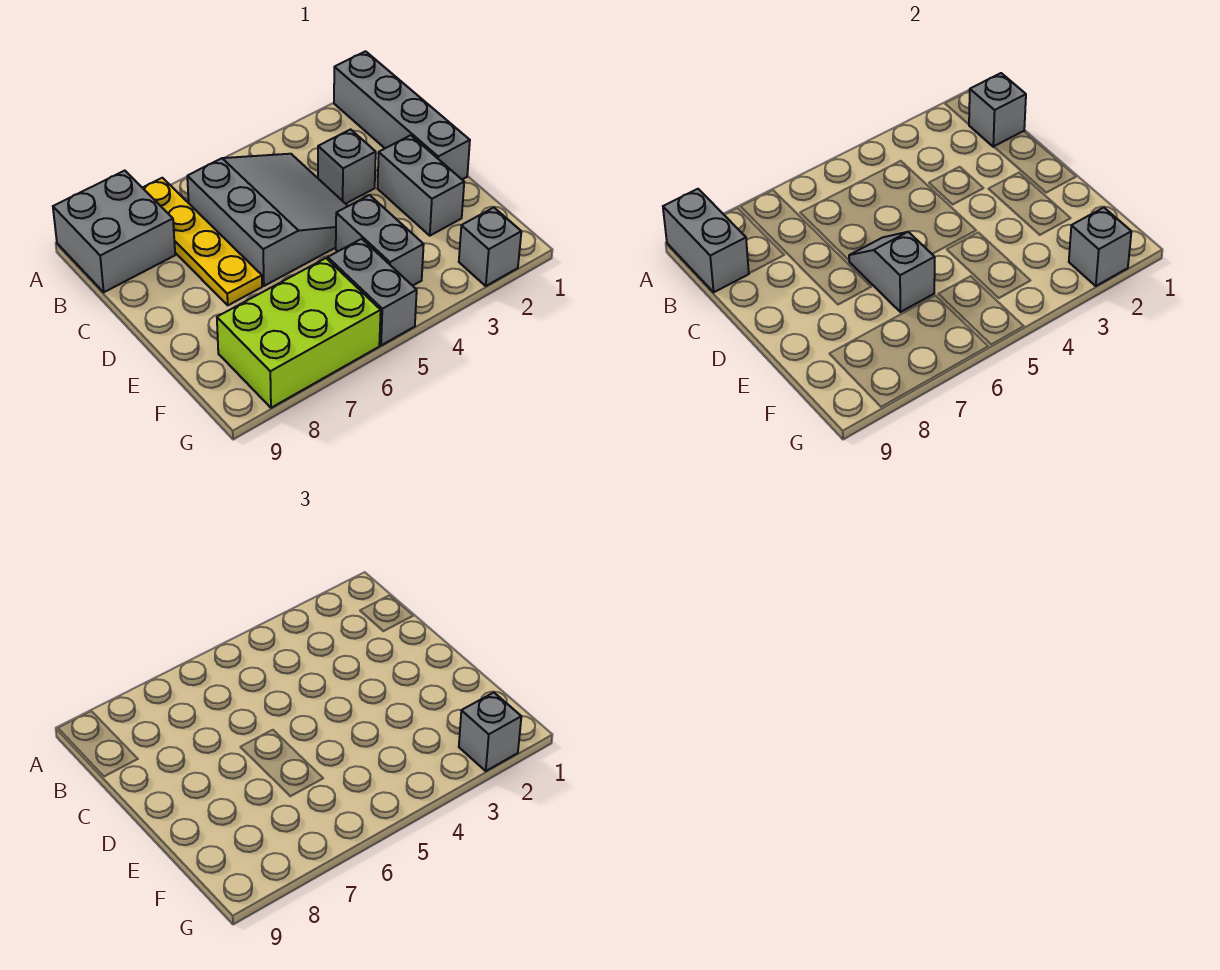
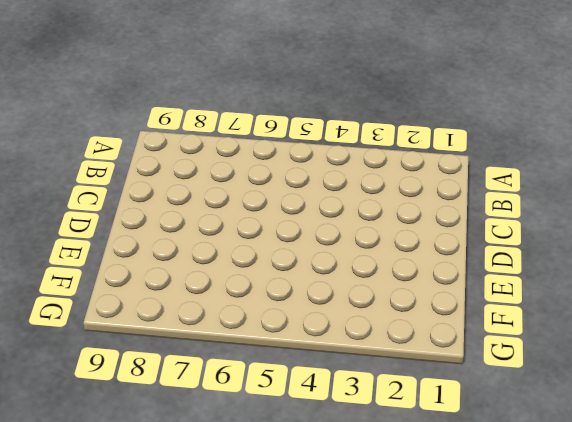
none -> grey brick A1:D1 level 1
none -> yellow plate A7:D7 level 1
none -> grey brick A8:B9 level 1

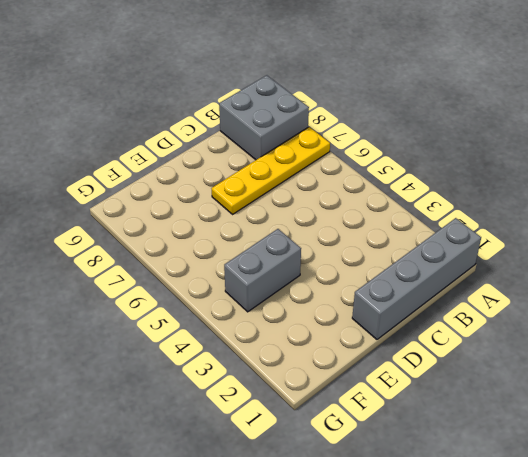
none -> grey slope B4:D6 level 1 top 6
none -> grey brick C3 level 1
none -> grey brick D2:E2 level 1

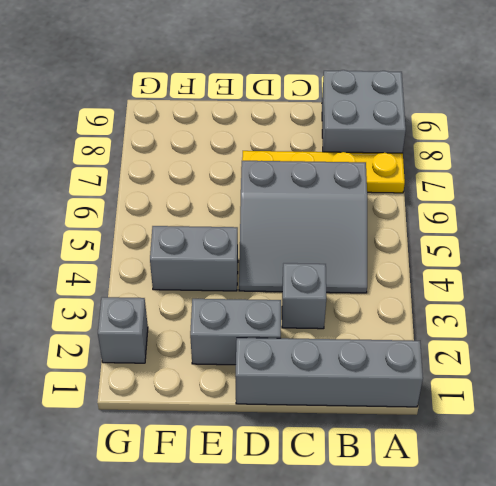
none -> grey brick F5:G5 level 1
none -> lime brick F6:G8 level 1
none -> grey brick A9:B9 level 2

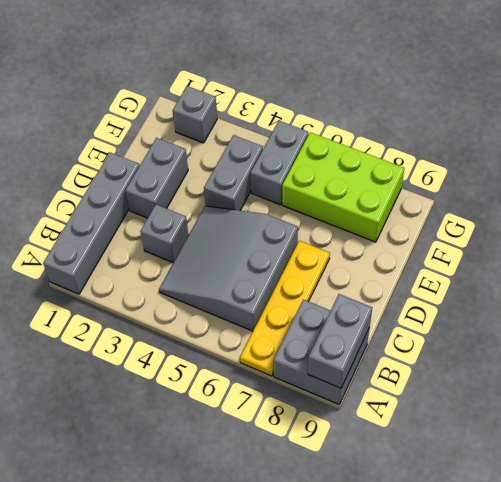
none -> grey brick B1 level 2
none -> grey slope D6:E6 level 2 top E
none -> grey brick G2 level 2

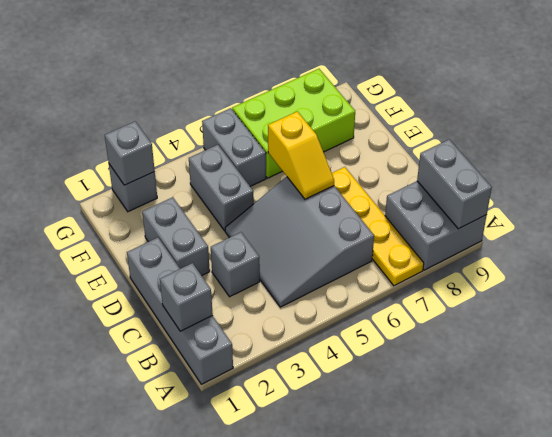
yellow slope D6:E6 level 2 top E -> grey slope D6:E6 level 2 top E
none -> grey brick G2 level 3

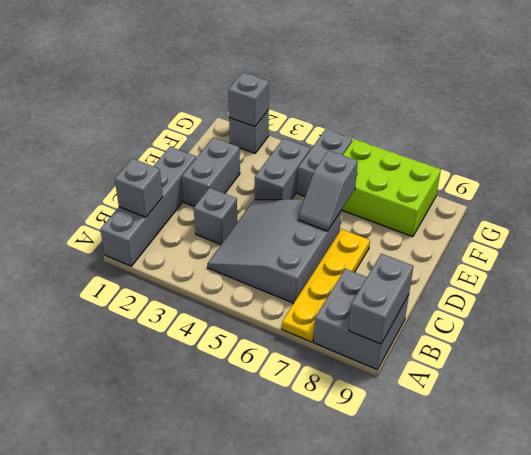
none -> grey brick G2 level 3

